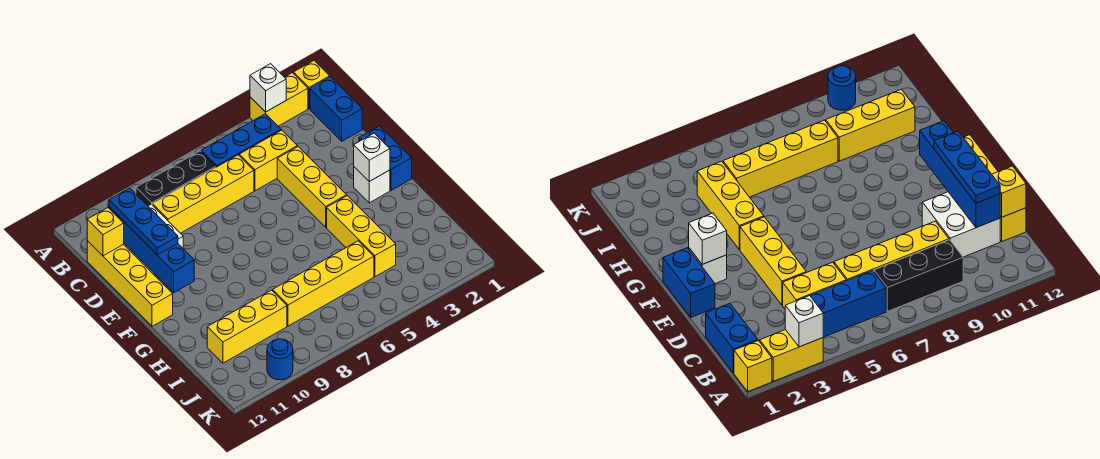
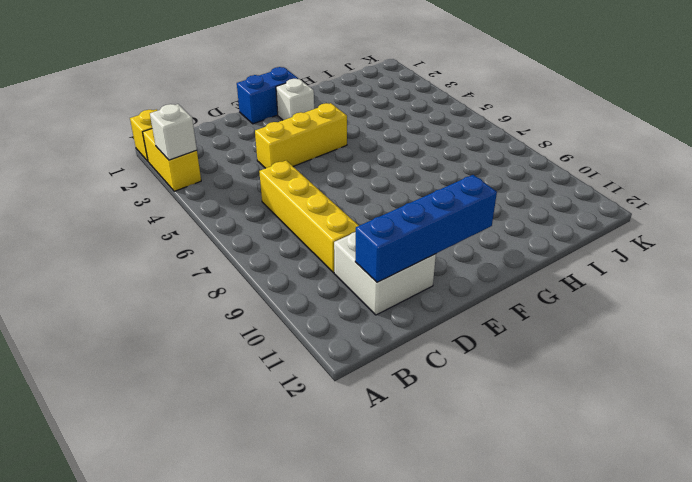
none -> blue brick B1:C1 level 1
none -> blue brick B4:B6 level 1
none -> black brick B7:B9 level 1

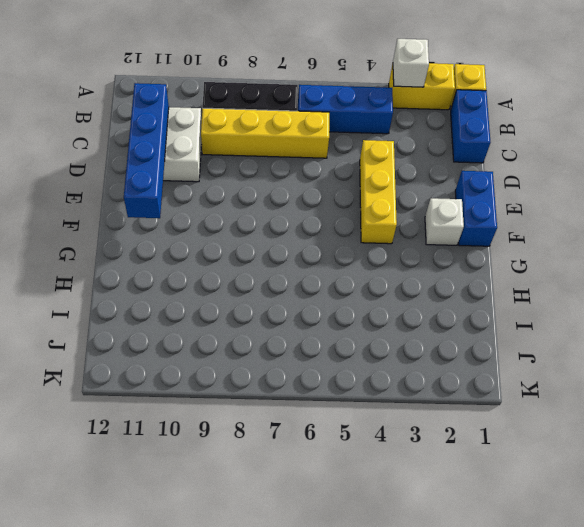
none -> yellow brick C4:C5 level 1
none -> yellow brick C12:F12 level 1
none -> yellow brick G4:I4 level 1

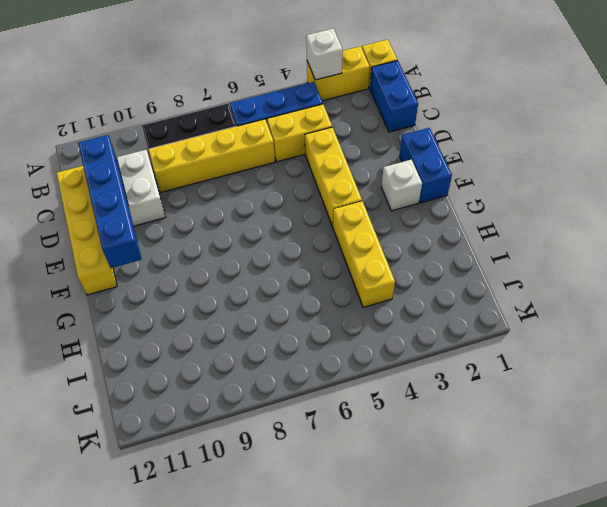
none -> yellow brick I5:I8 level 1
none -> yellow brick I9:I11 level 1
none -> blue round brick K10 level 1

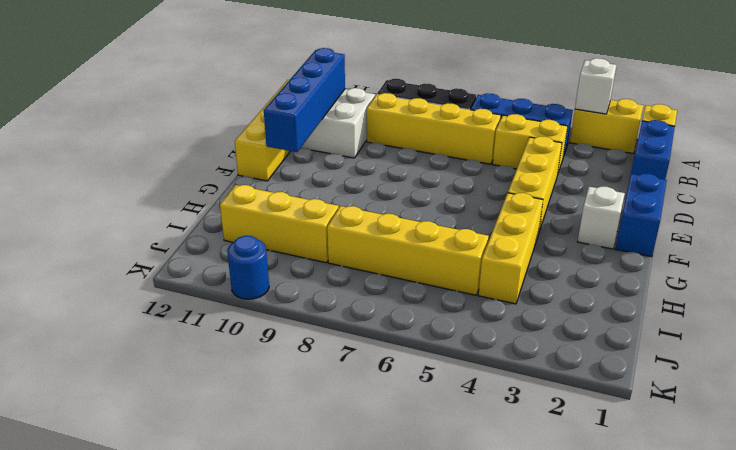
none -> yellow brick C12 level 2
none -> white brick F2 level 2
none -> blue plate C11:E11 level 3

